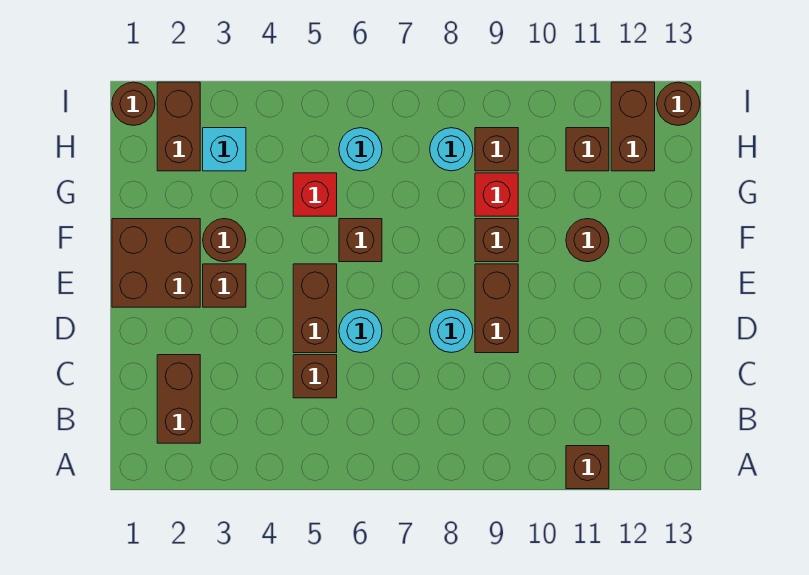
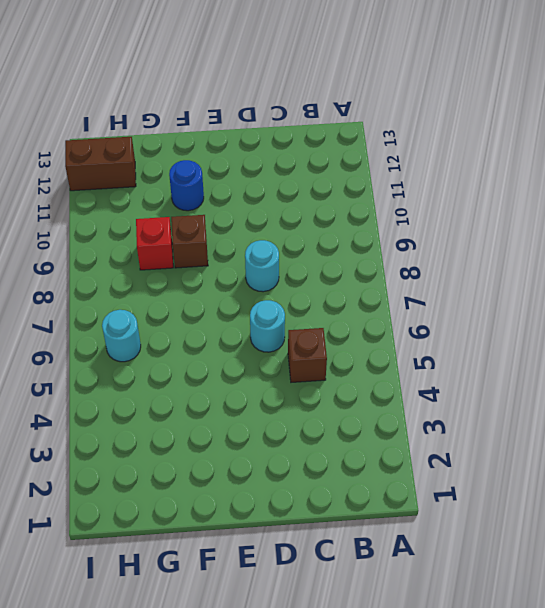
blue round brick F11 level 1 -> brown round brick F11 level 1
none -> brown brick A11 level 1
none -> brown brick B2:C2 level 1
none -> brown brick D5:E5 level 1

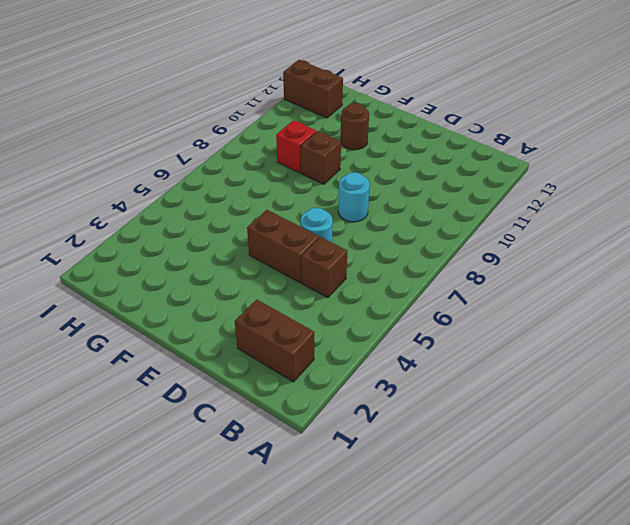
none -> brown brick A11 level 1
none -> brown brick D9:E9 level 1
none -> brown brick E1:F2 level 1

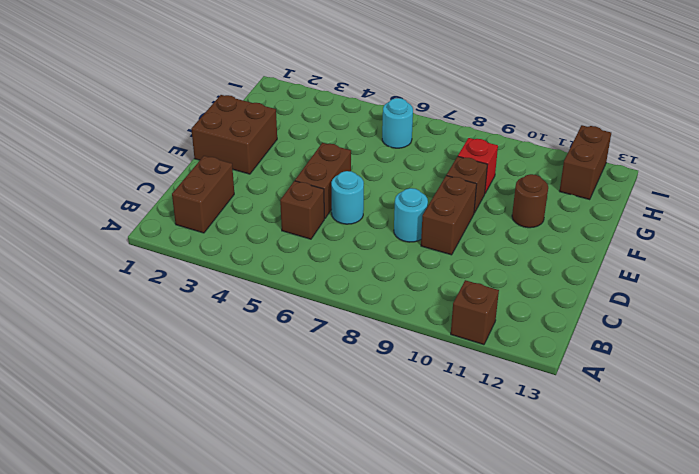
none -> brown brick E3 level 1
none -> brown round brick F3 level 1
none -> brown brick F6 level 1

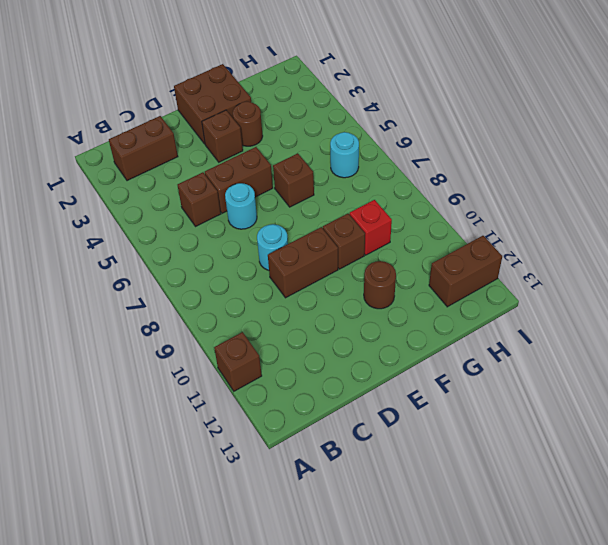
none -> red brick G5 level 1
none -> brown brick H2:I2 level 1
none -> cyan brick H3 level 1

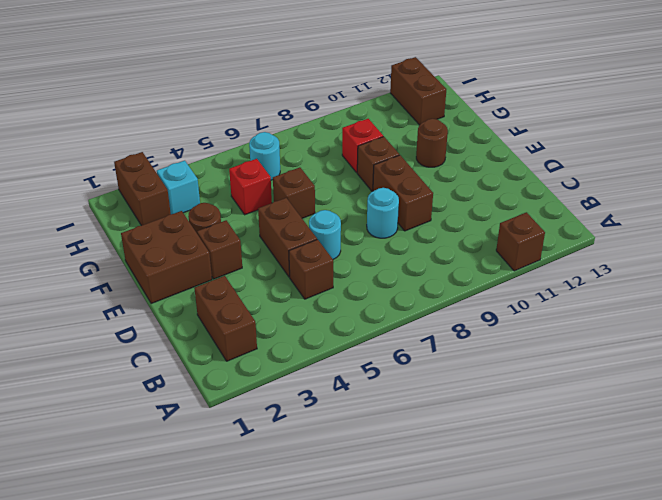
none -> cyan round brick H8 level 1
none -> brown brick H9 level 1
none -> brown brick H11 level 1

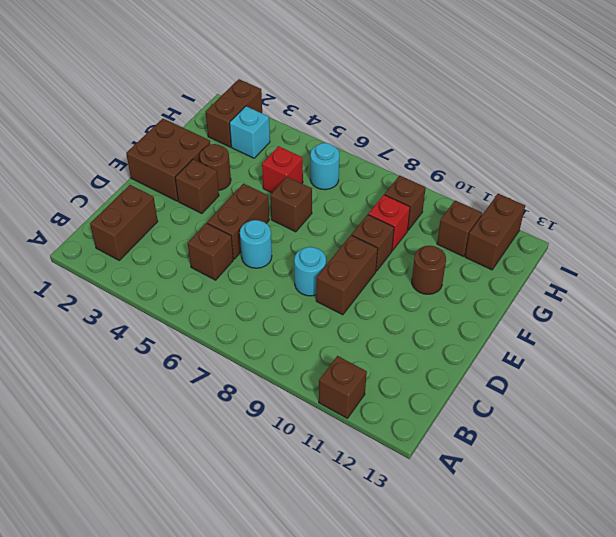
none -> cyan round brick H8 level 1
none -> brown round brick I1 level 1
none -> brown round brick I13 level 1

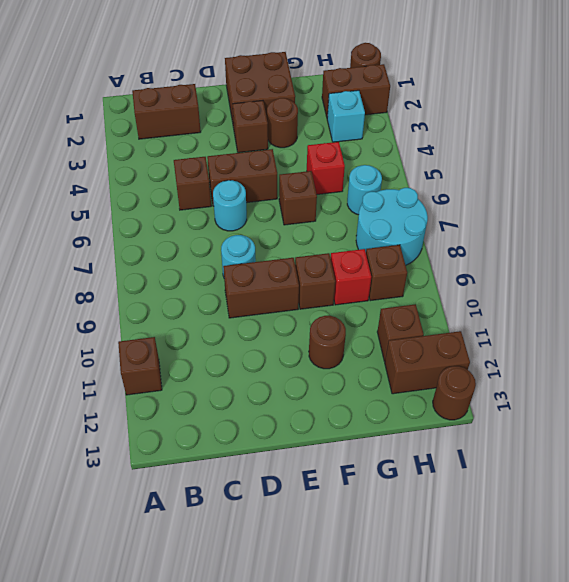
cyan round brick H7:I8 level 1 -> cyan round brick H8 level 1

